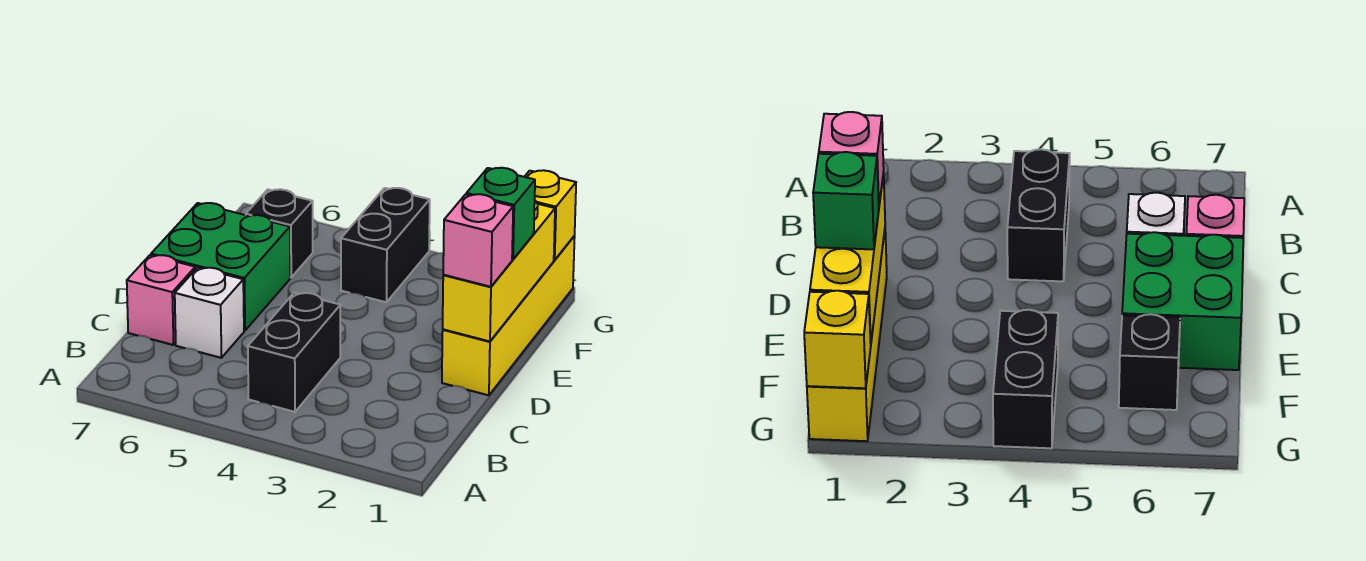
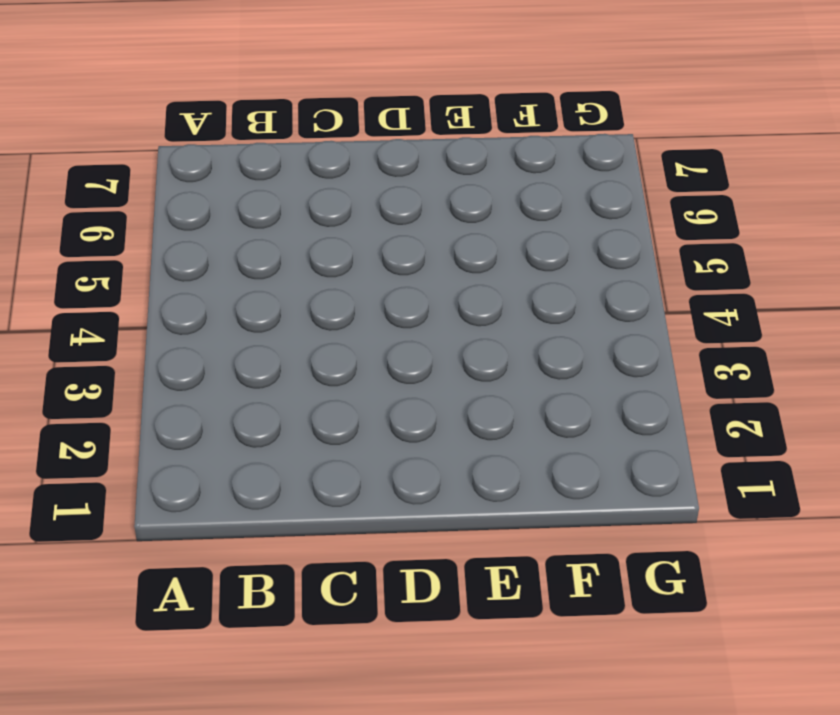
none -> black brick B4:C4 level 1
none -> white brick C6 level 1

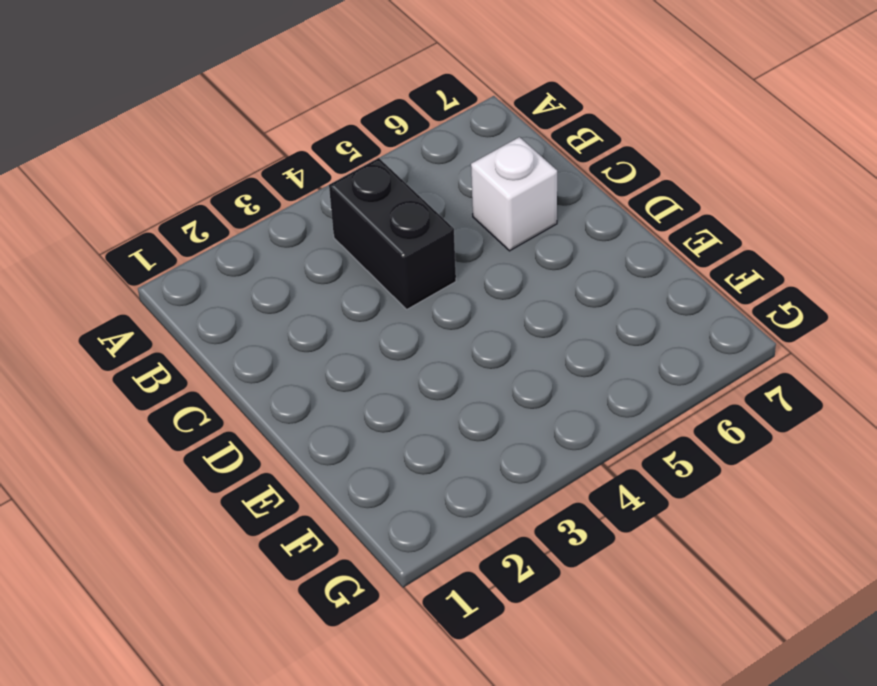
none -> pink brick C7 level 1
none -> yellow brick D1:G1 level 1

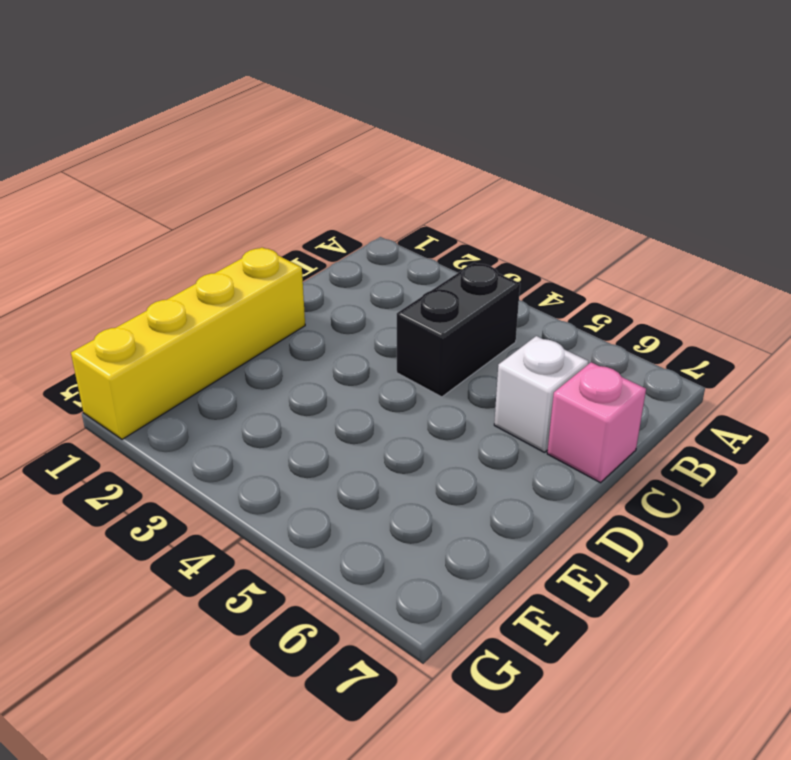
none -> green brick D6:E7 level 1
none -> black brick F4:G4 level 1

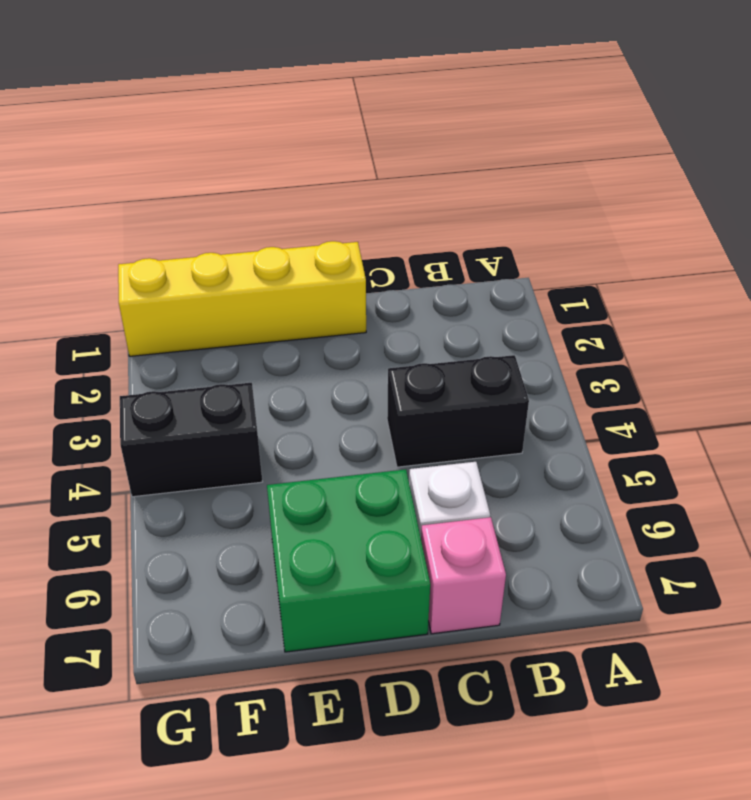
none -> black brick F6 level 1
none -> yellow brick D1:F1 level 2

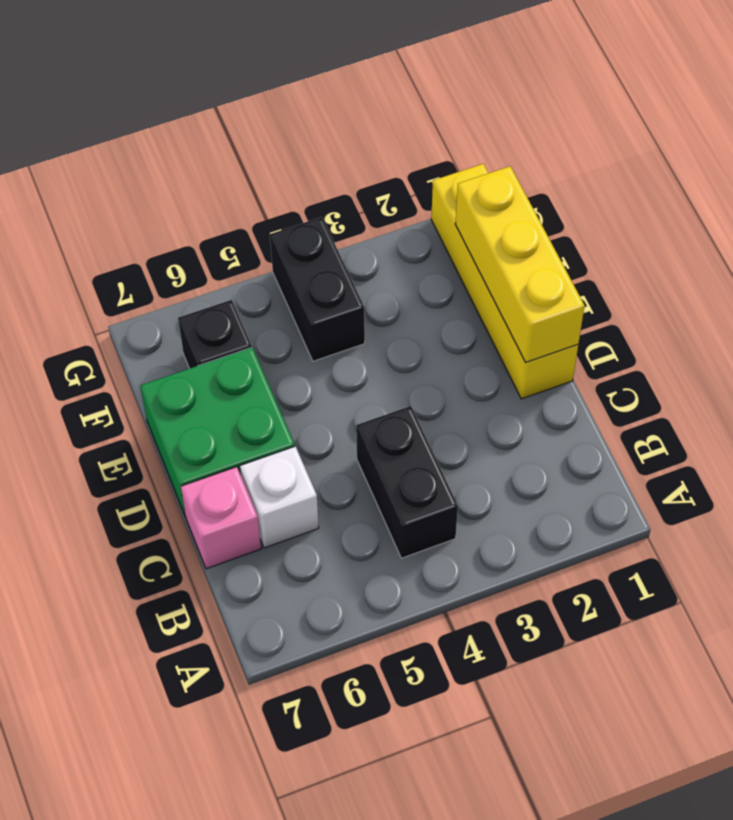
none -> yellow brick G1 level 2
none -> pink brick D1 level 3

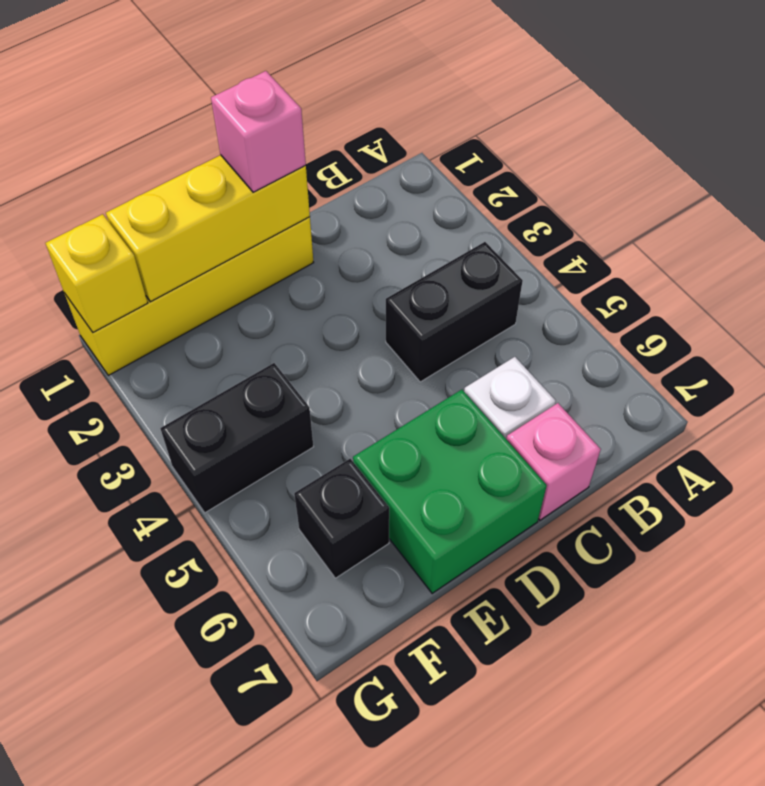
none -> green brick E1 level 3

